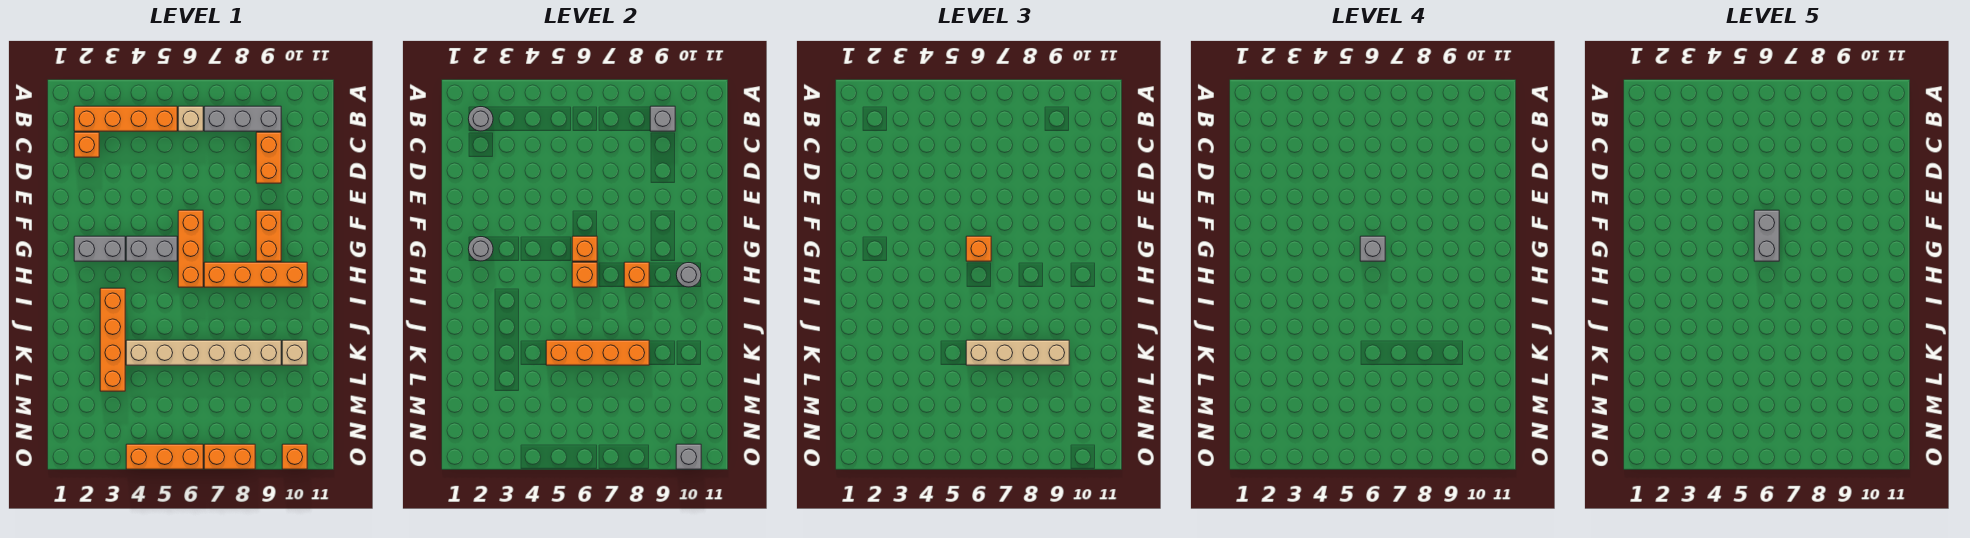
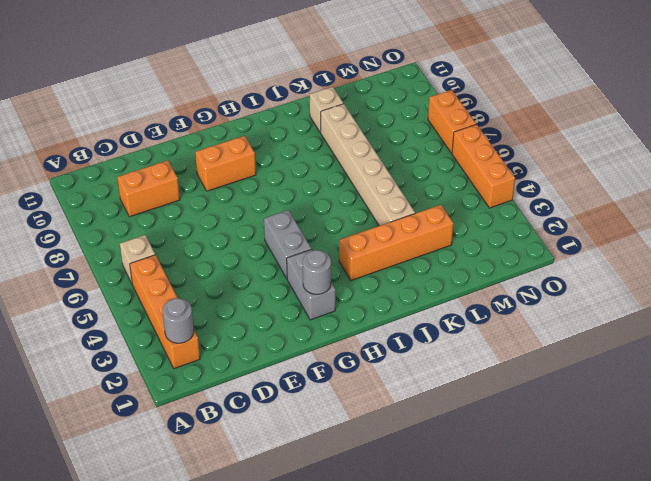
none -> grey brick B7:B9 level 1
none -> orange brick C2 level 1
none -> orange brick F6:H6 level 1

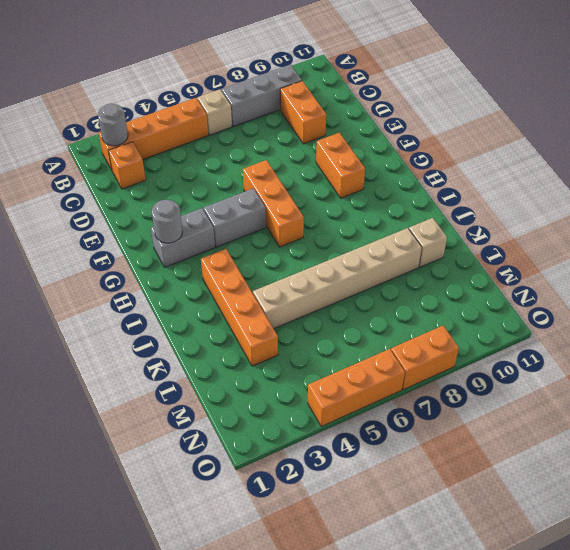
none -> orange brick H7:H10 level 1
none -> orange brick O10 level 1
none -> grey brick B9 level 2

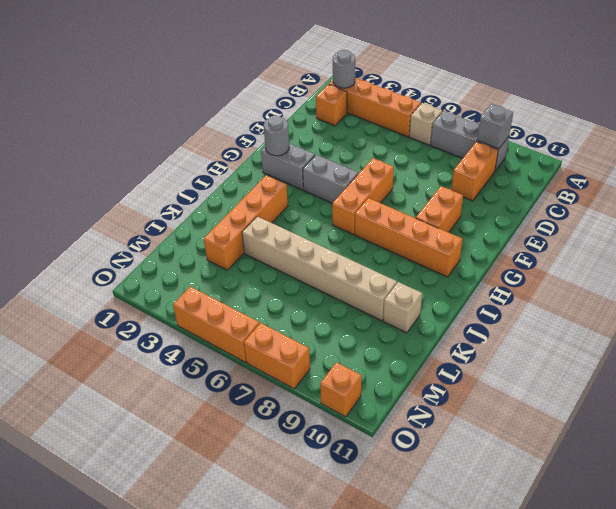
none -> orange brick G6 level 2
none -> orange brick H6 level 2
none -> orange brick H8 level 2

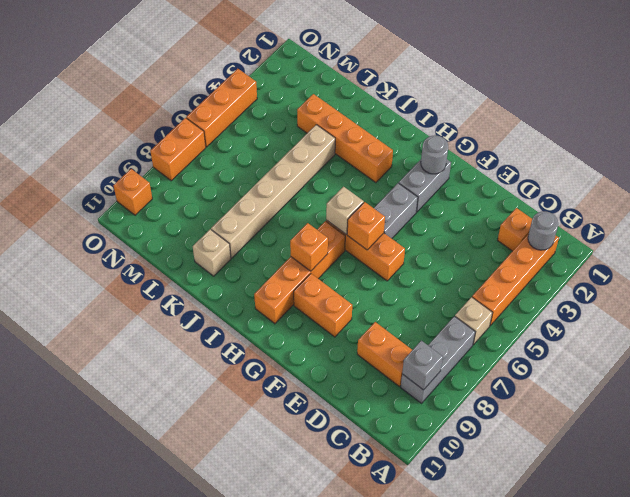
tan brick H6 level 2 -> orange brick H6 level 2
none -> grey round brick H10 level 2
none -> orange brick K5:K8 level 2
none -> grey brick O10 level 2

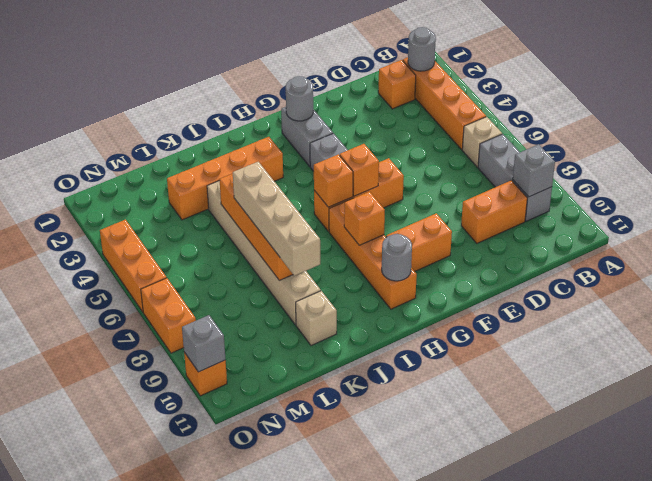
none -> orange brick G6 level 3
none -> grey brick G6 level 4
none -> grey brick F6:G6 level 5

